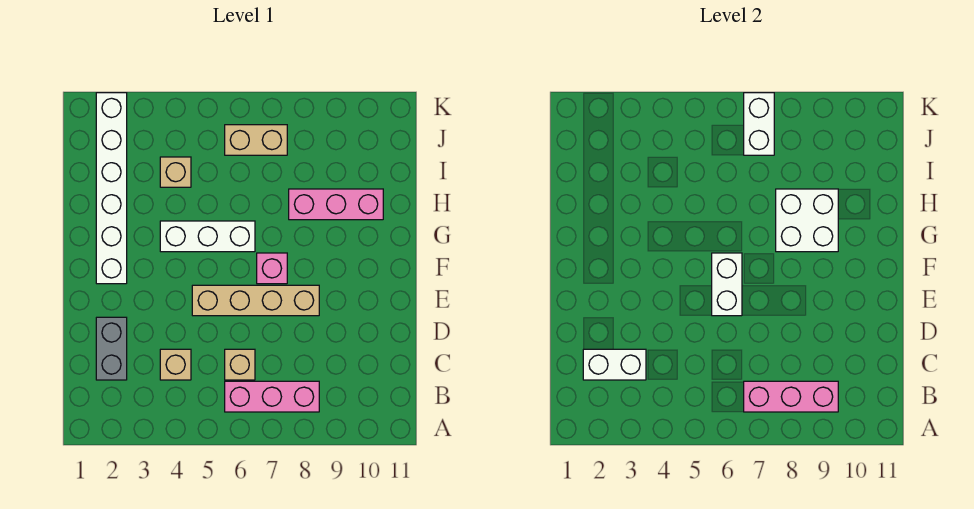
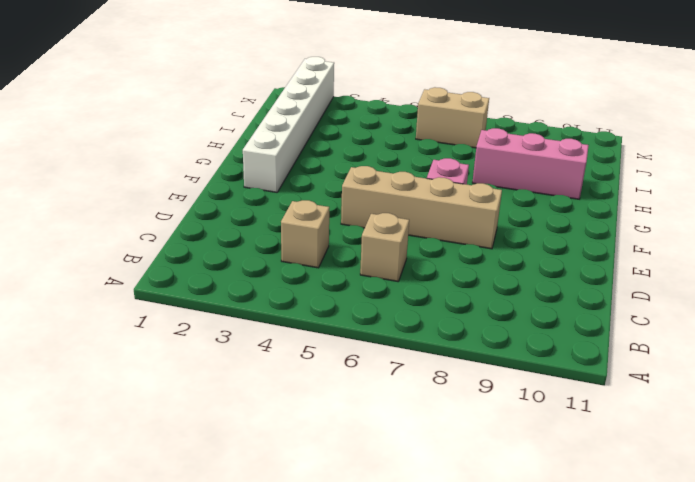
none -> pink brick B6:B8 level 1
none -> grey brick C2:D2 level 1
none -> white brick G4:G6 level 1

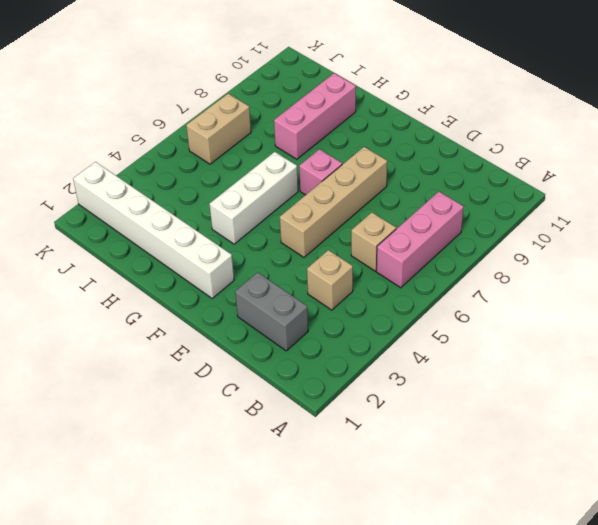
none -> tan brick I4 level 1
none -> pink brick B7:B9 level 2
none -> white brick C2:C3 level 2

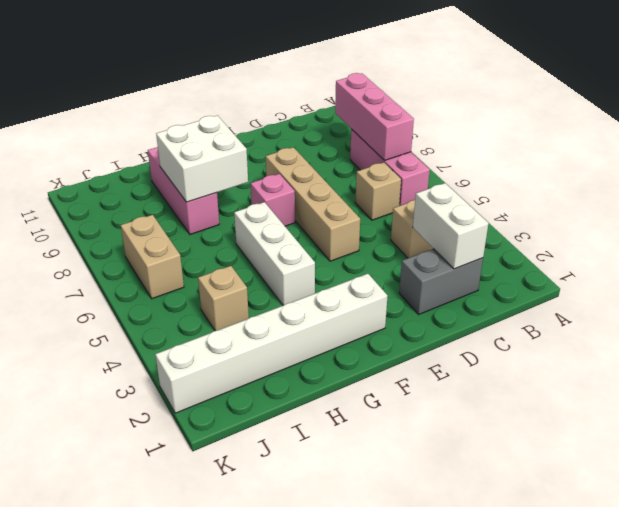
none -> white brick E6:F6 level 2
none -> white brick J7:K7 level 2

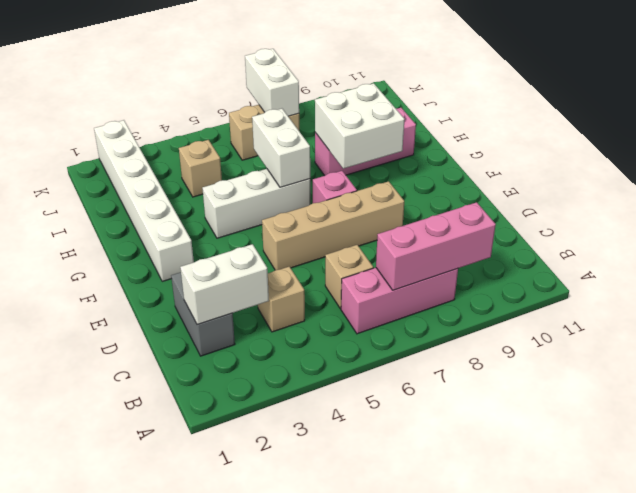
white brick G6:H6 level 2 -> white brick E6:F6 level 2

